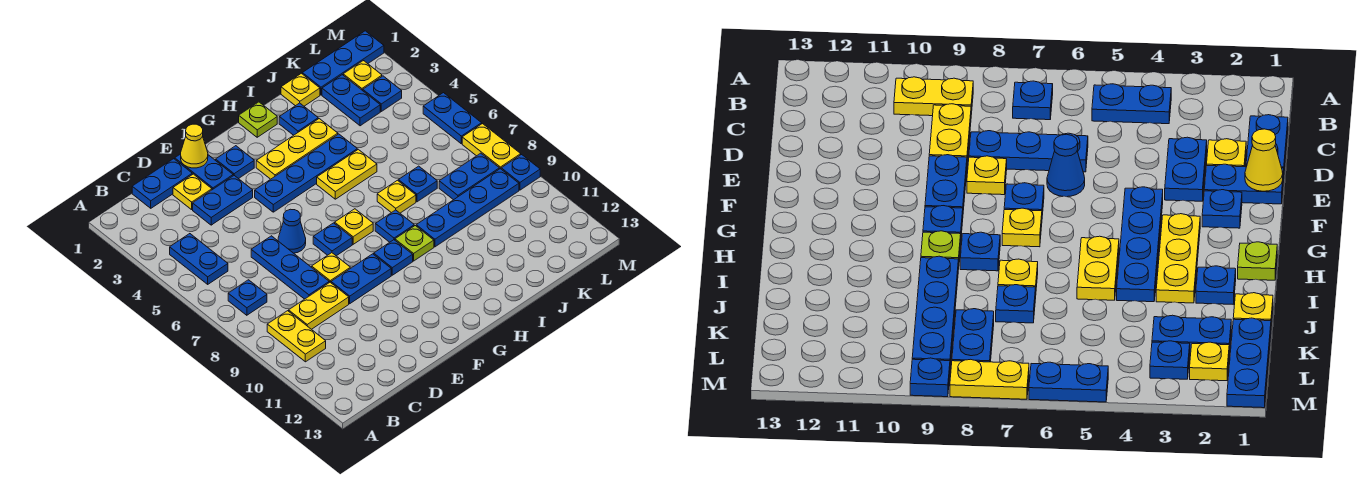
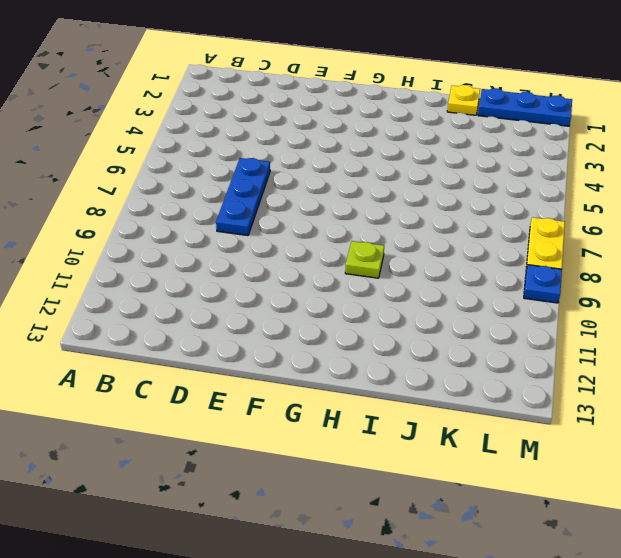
none -> blue plate B4:B5 level 1
none -> blue plate B7 level 1
none -> yellow plate B9:B10 level 1
none -> blue plate C1:D1 level 1

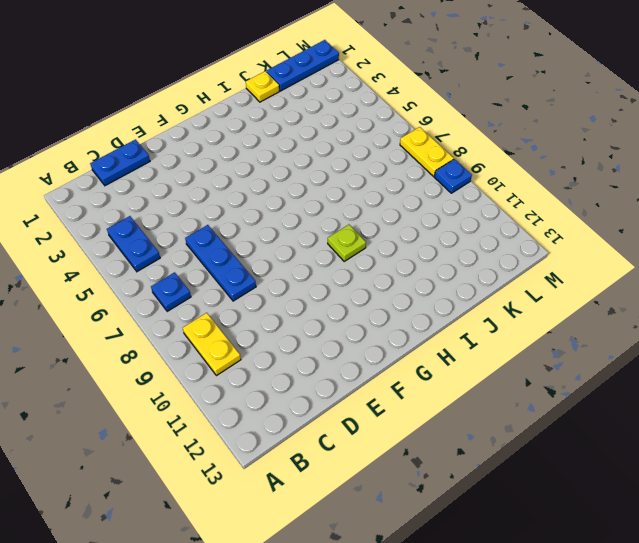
none -> yellow plate C9:D9 level 1
none -> yellow plate D2 level 1
none -> blue plate D3:E3 level 1
none -> blue plate E1:E2 level 1

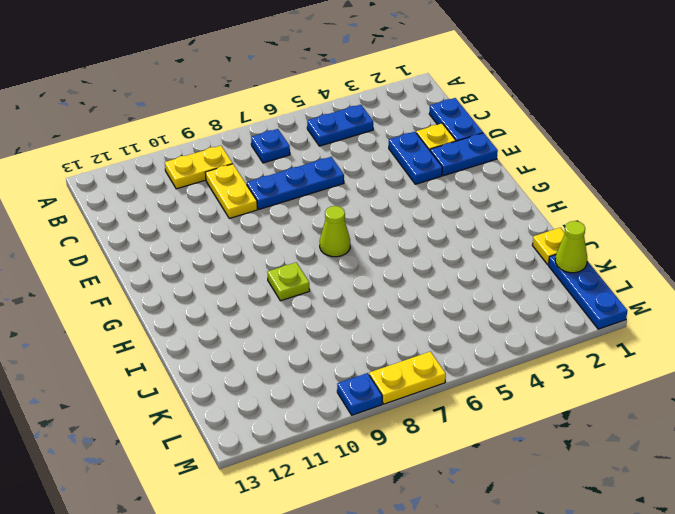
lime cone G7 level 1 -> yellow plate G7 level 1
lime cone K1 level 2 -> none
none -> blue cone E6 level 1
none -> yellow plate E8 level 1
none -> blue plate E9:F9 level 1
none -> blue plate F2 level 1

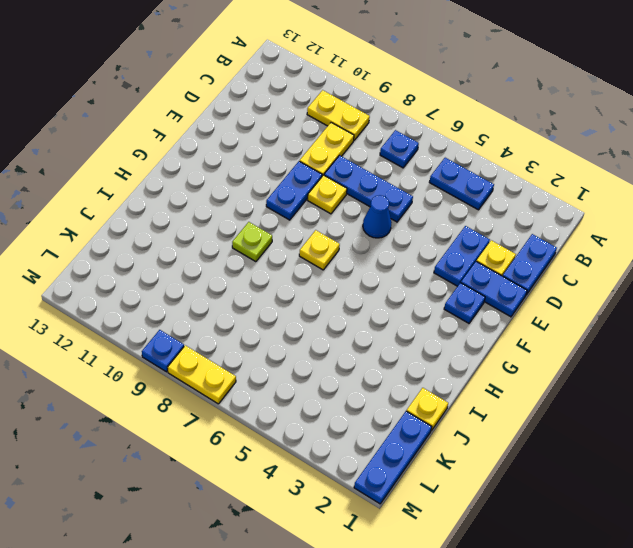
none -> blue plate F4:I4 level 1
none -> blue plate F7 level 1
none -> yellow plate G3:I3 level 1
none -> blue plate G9 level 1

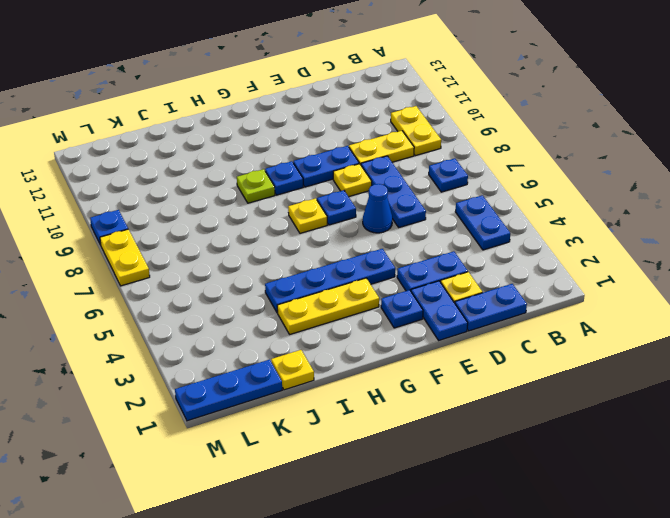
none -> lime plate H1 level 1
none -> yellow plate H5:I5 level 1
none -> blue plate H8 level 1
none -> blue plate I2 level 1

